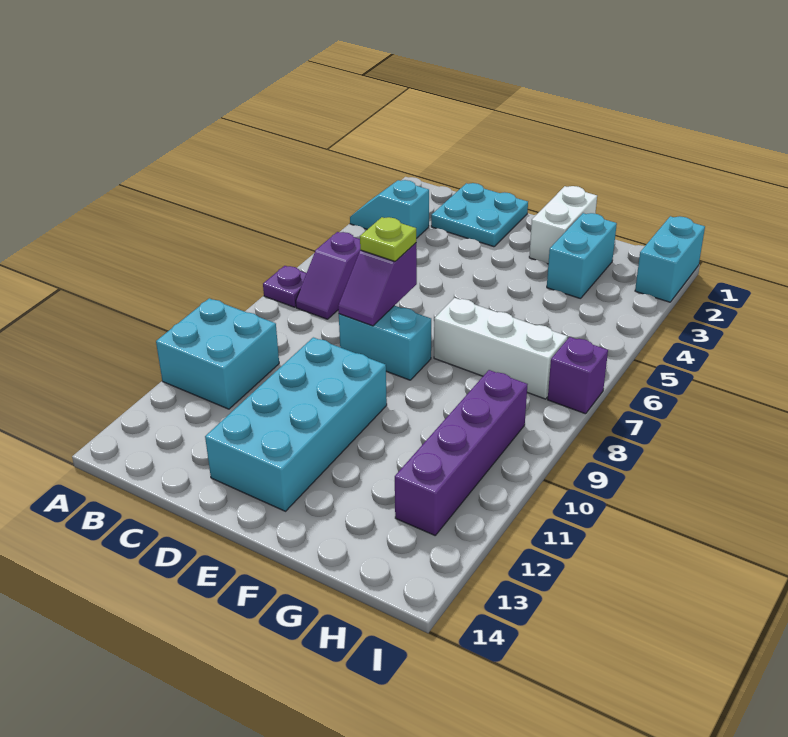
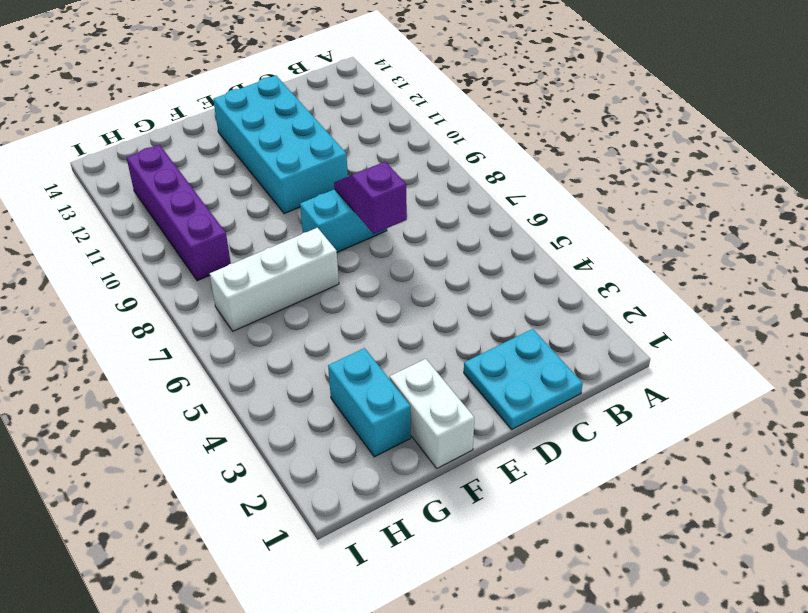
none -> cyan slope A3:B3 level 1 top B
none -> purple plate A7 level 1
none -> cyan brick A10:B11 level 1

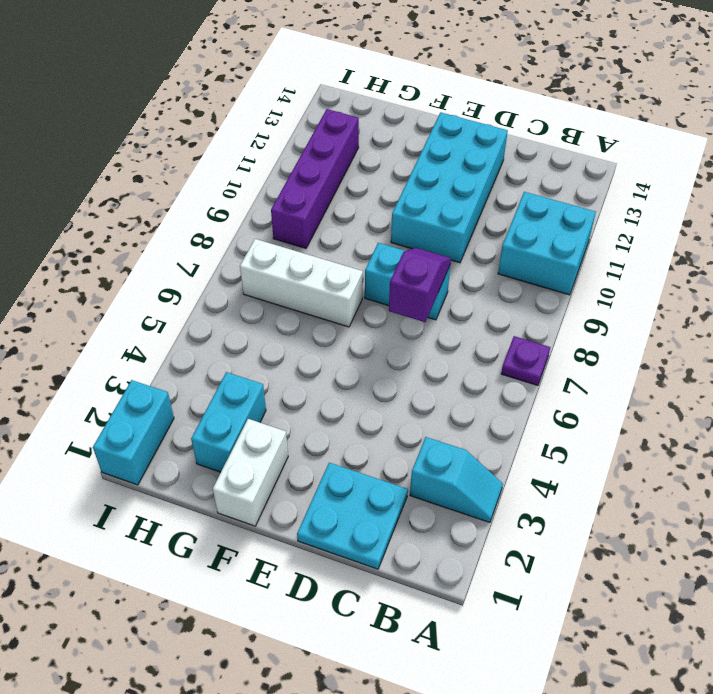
none -> purple slope B6:B7 level 1 top 6
none -> purple brick I7 level 1
none -> lime plate D7 level 3

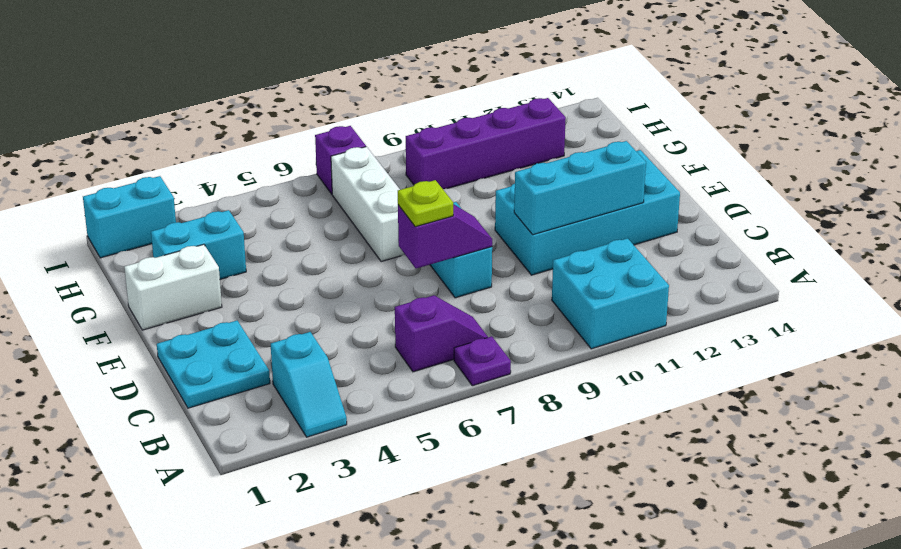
cyan brick D10:D12 level 2 -> none

